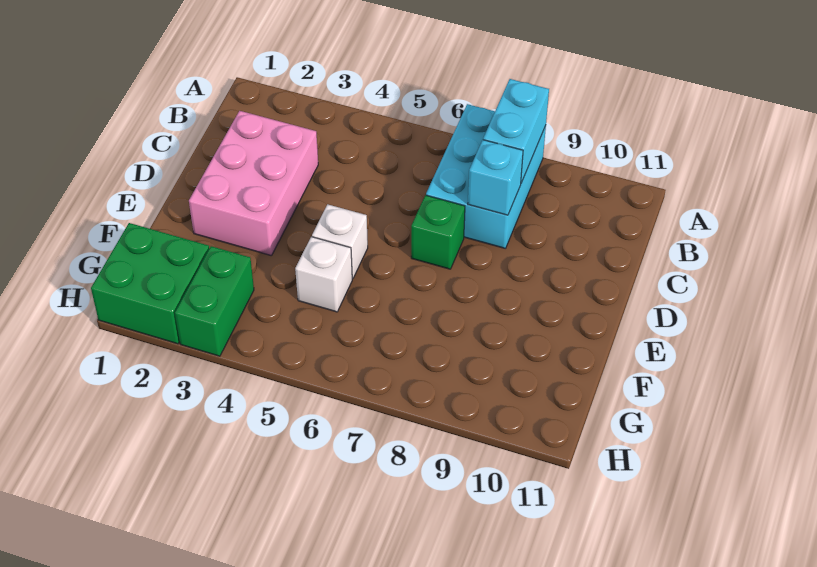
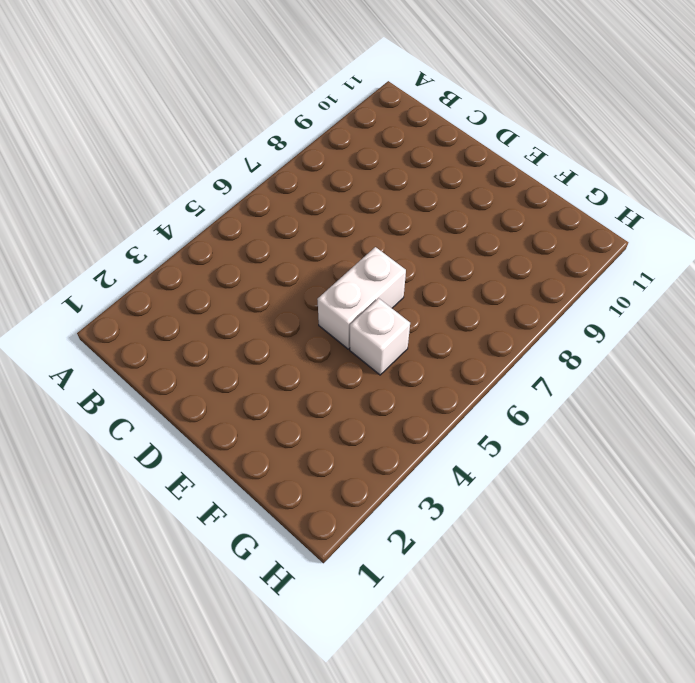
white brick E5:E6 level 1 -> white brick E5 level 1
none -> cyan brick A7:C8 level 1
none -> pink brick C2:E3 level 1

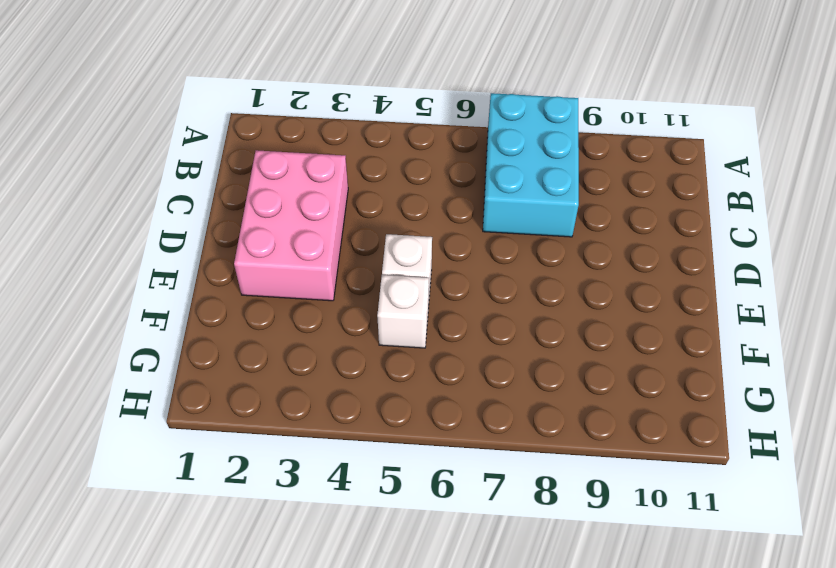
none -> green brick D7 level 1
none -> green brick G1:H2 level 1

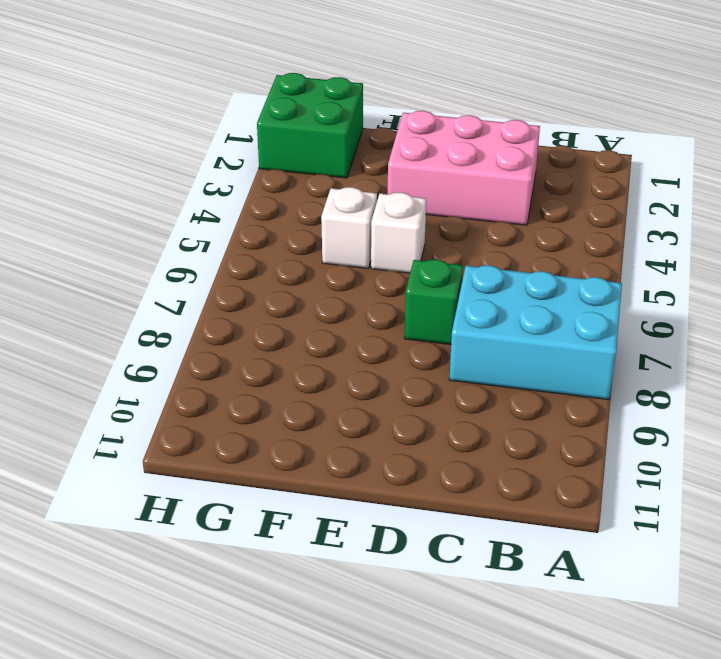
none -> green brick G3:H3 level 1
none -> cyan brick A8:B8 level 2

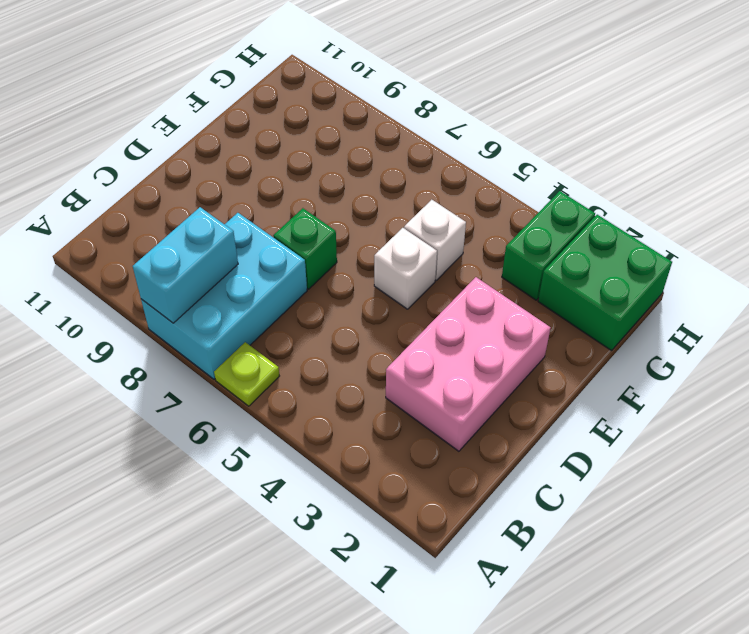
lime plate A6 level 1 -> none
none -> cyan brick C8 level 2

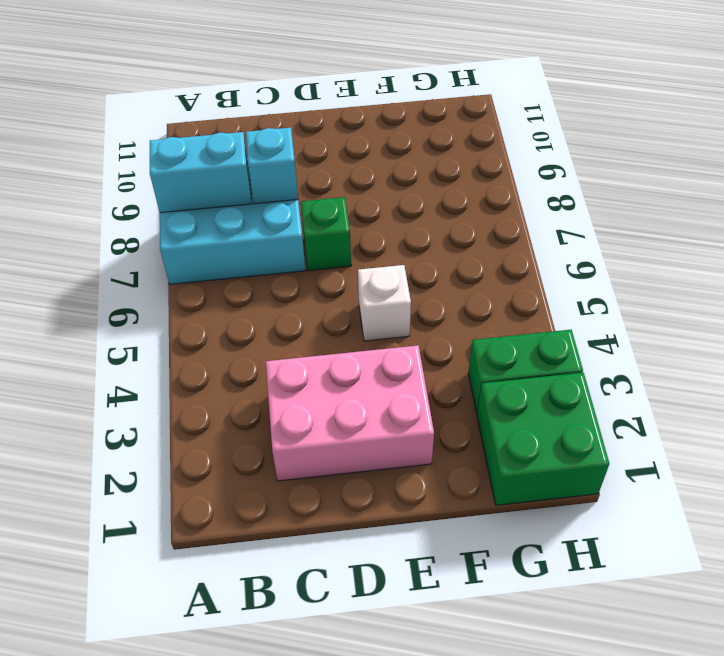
none -> white brick F5 level 1

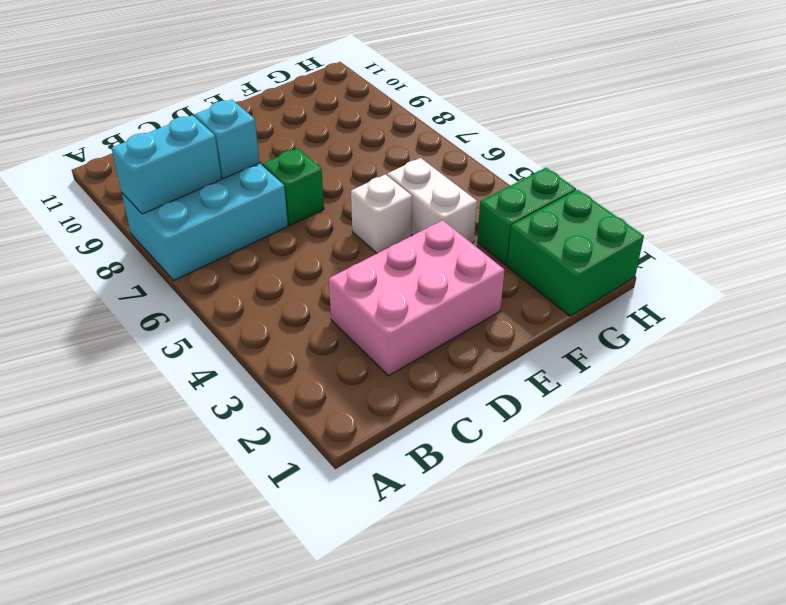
white brick F4:F5 level 1 -> white brick F5 level 1

